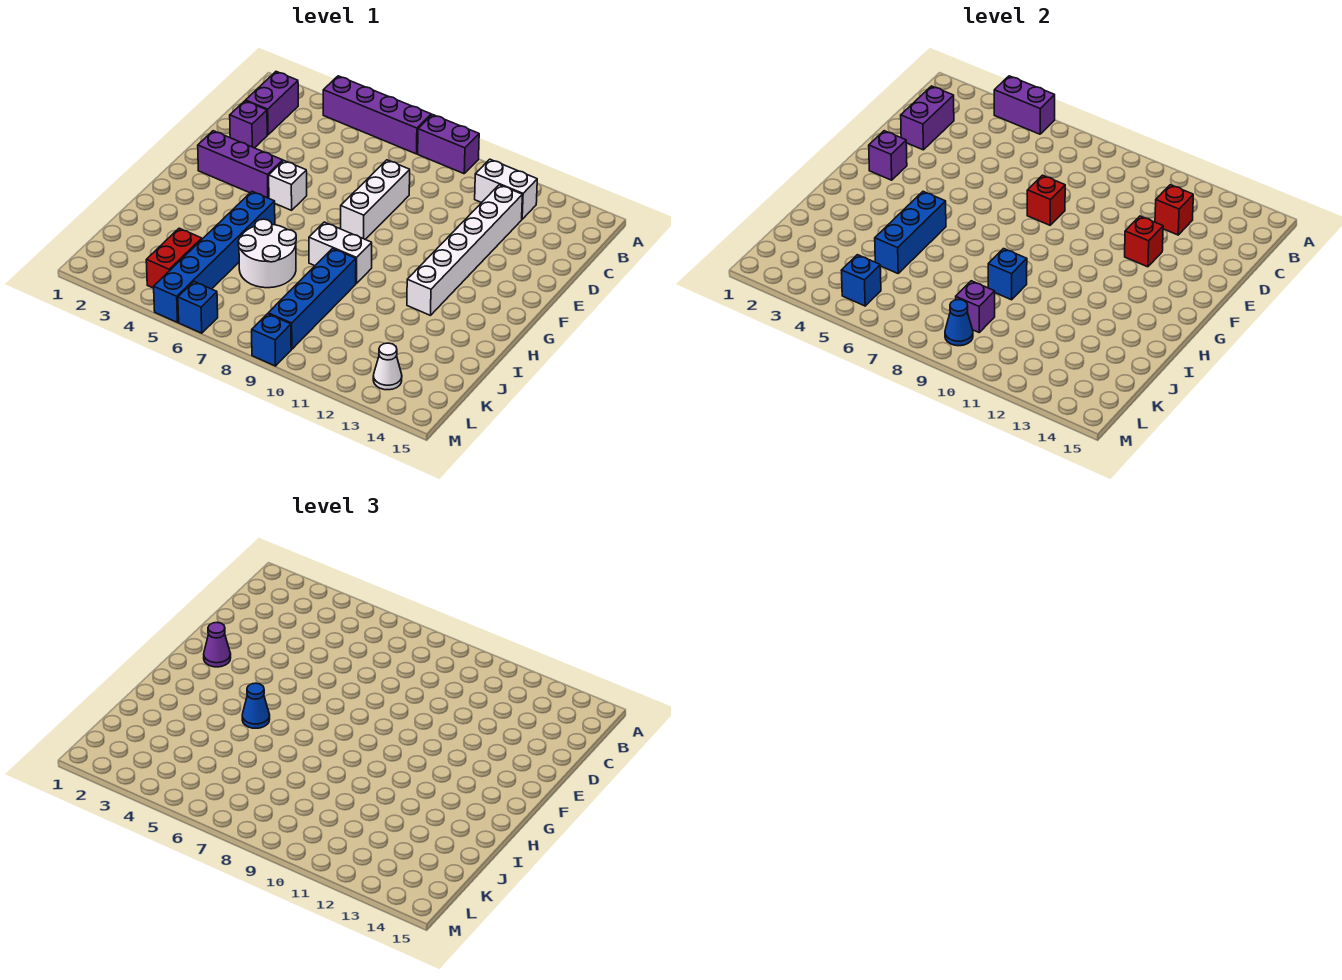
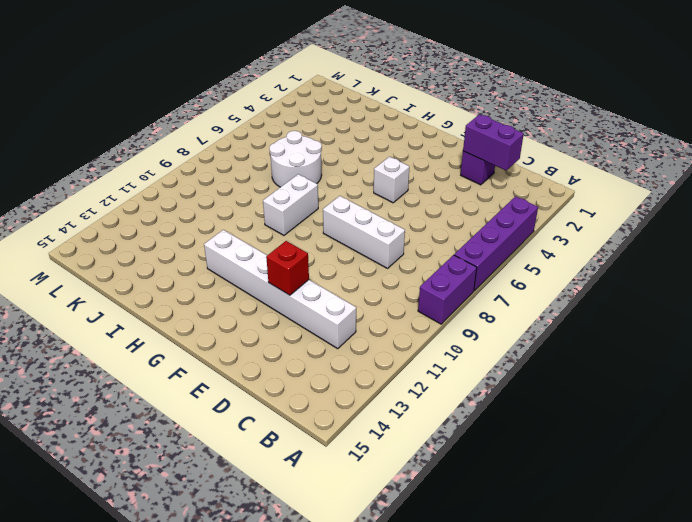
none -> purple brick B2:C2 level 1
none -> white brick B11:B12 level 1
none -> purple brick F2:F4 level 1
none -> blue brick H5:M5 level 1

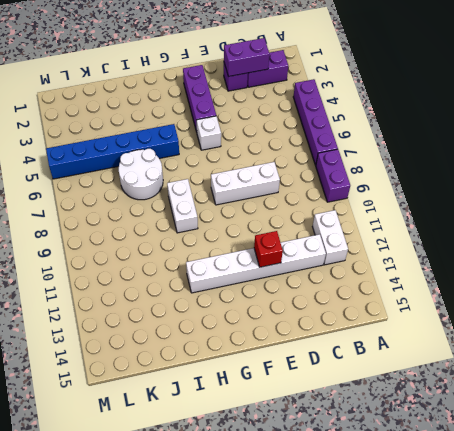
none -> blue brick I9:L9 level 1
none -> red brick K4:L4 level 1
none -> white cone L13 level 1
none -> blue brick M6 level 1

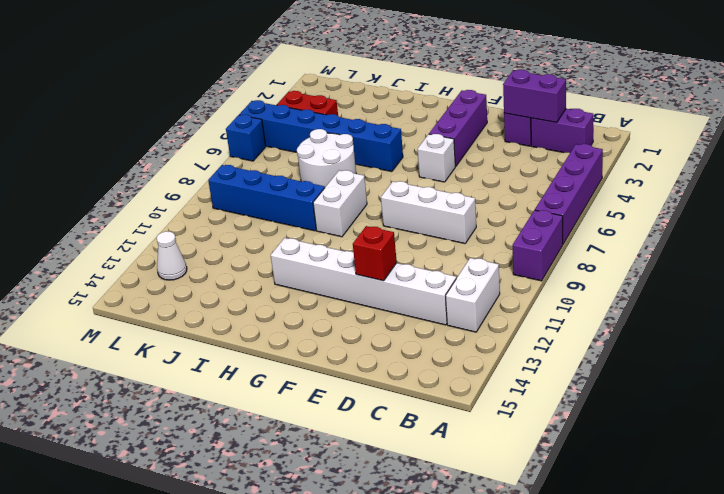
none -> blue brick M9 level 1
none -> purple brick A4:A5 level 2
none -> red brick C12 level 2
none -> red brick E8 level 2

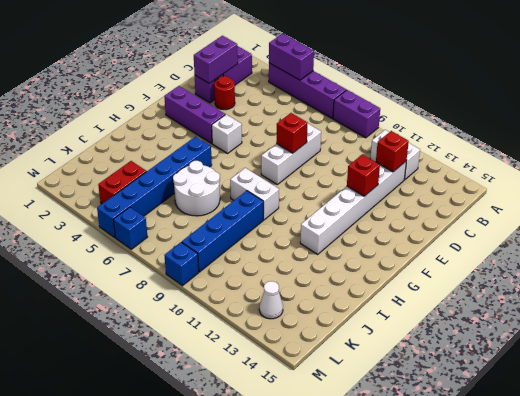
red round brick D3 level 1 -> none
none -> purple brick F2 level 2
none -> blue brick H5:J5 level 2
none -> blue brick I9 level 2
none -> purple brick K9 level 2

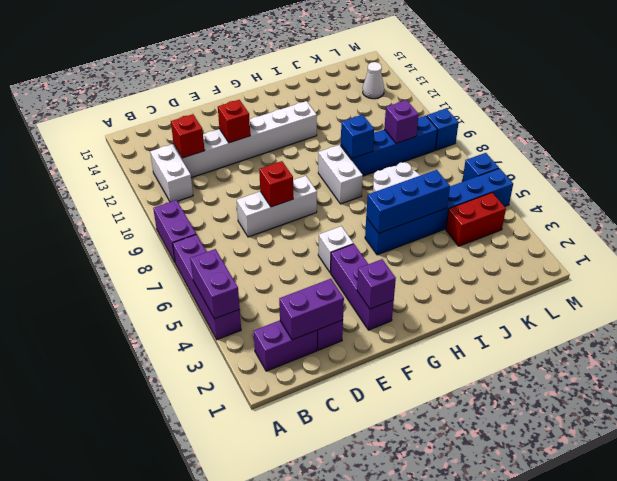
none -> blue brick L5 level 2
none -> blue cone L9 level 2
none -> purple cone F2 level 3
none -> blue cone H5 level 3

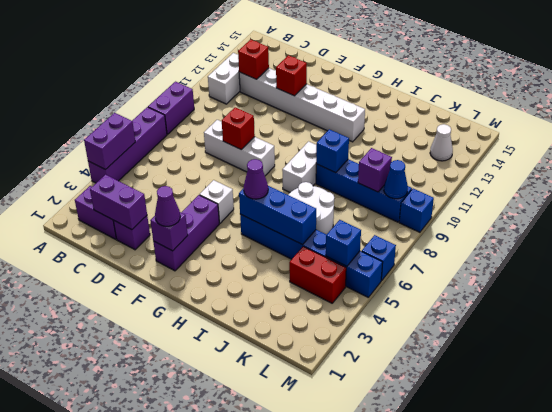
purple cone H5 level 3 -> blue cone H5 level 3

